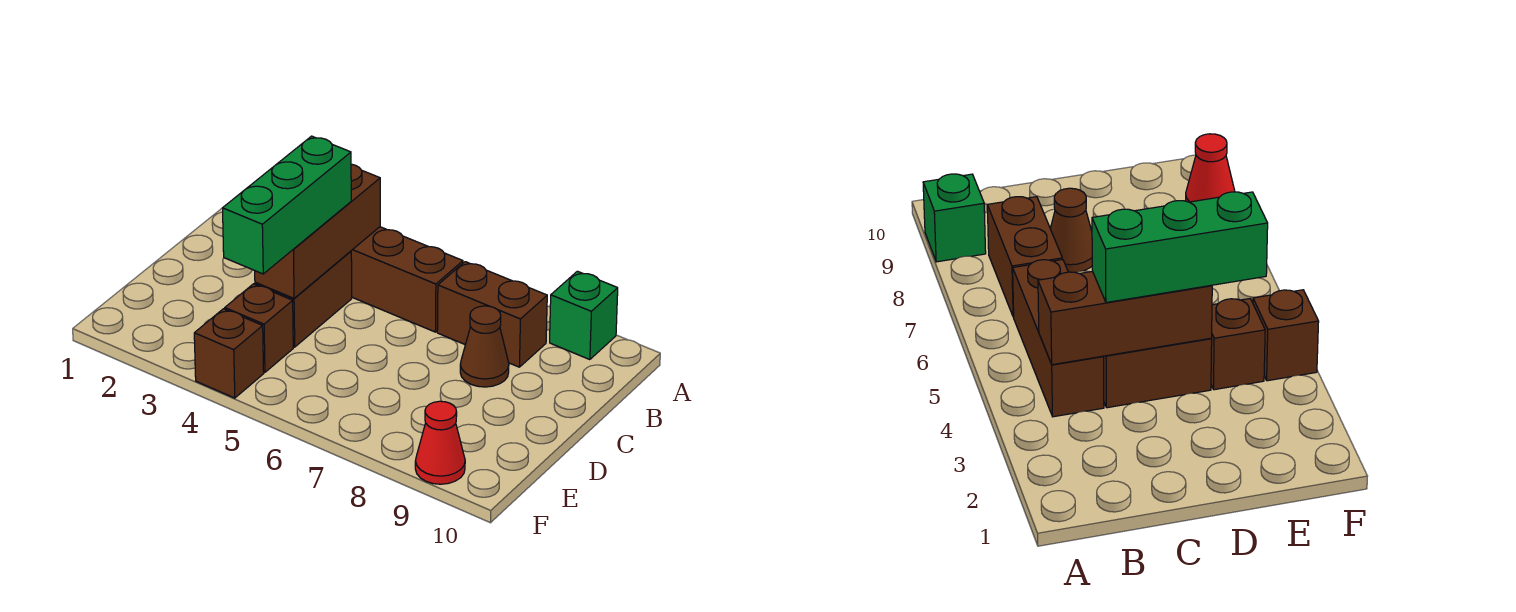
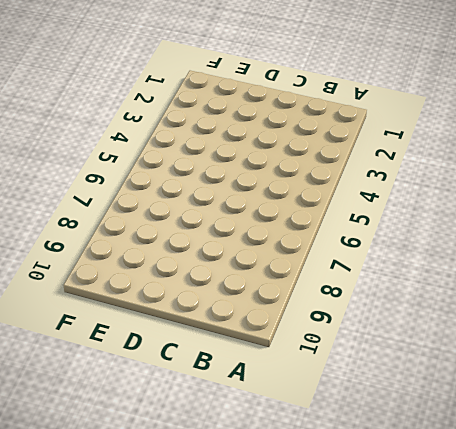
none -> green brick A9 level 1
none -> brown brick B4:B6 level 1

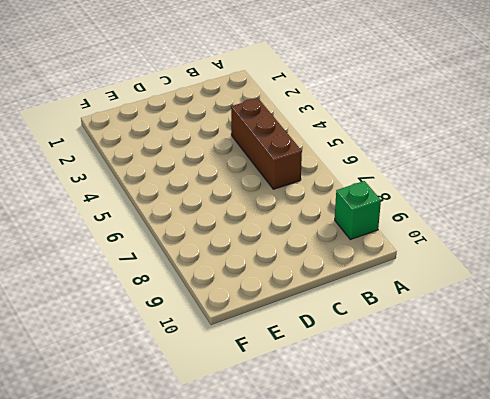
none -> brown brick B7:B8 level 1
none -> brown brick C4:D4 level 1

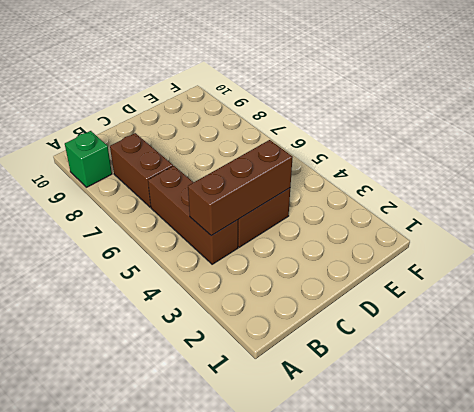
none -> brown cone C8 level 1
none -> brown brick E4 level 1

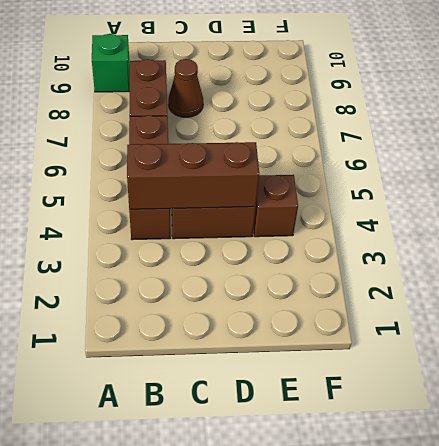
none -> brown brick F4 level 1
none -> red cone F9 level 1

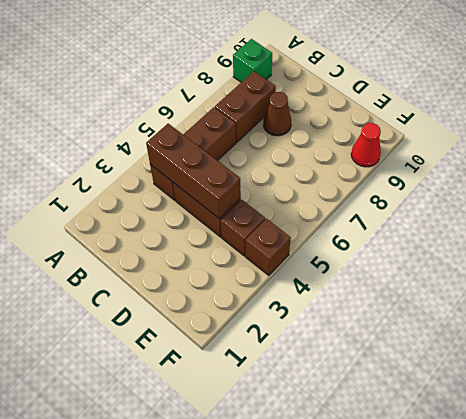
none -> green brick C4:E4 level 3

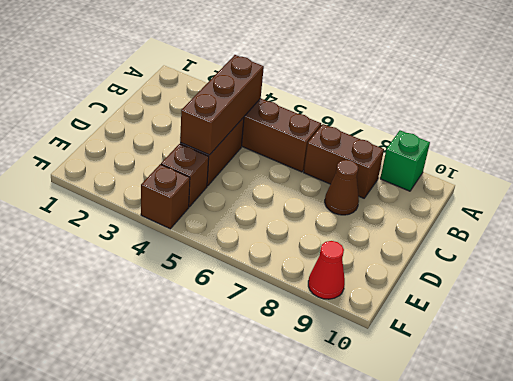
none -> green brick C4:E4 level 3

